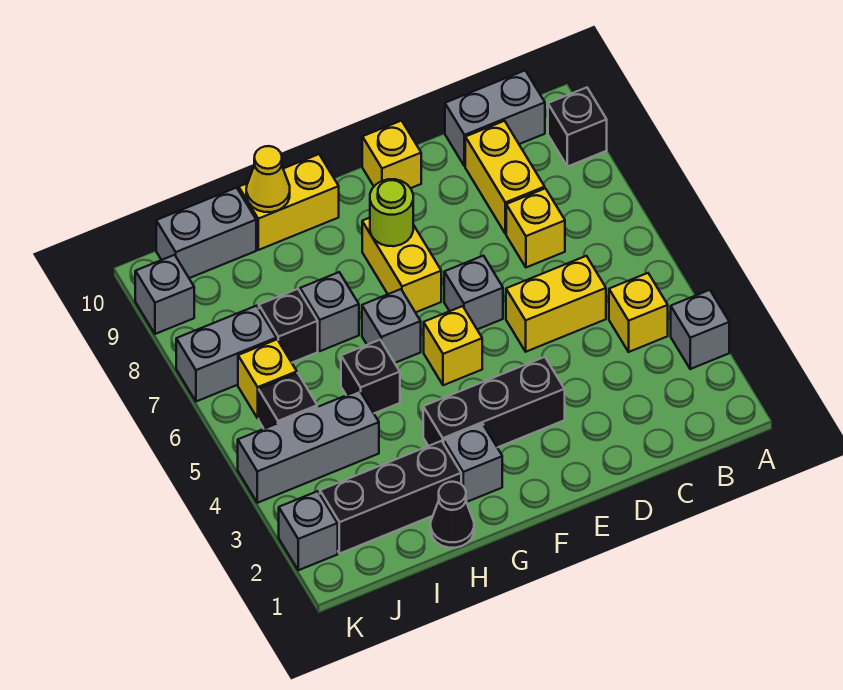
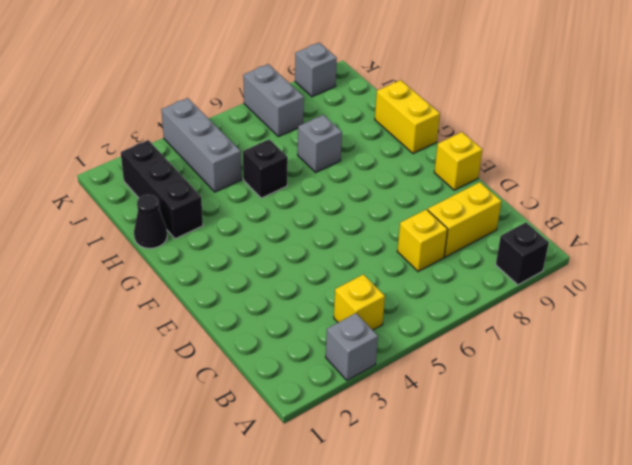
none -> grey brick B10:C10 level 1
none -> yellow brick C5:D5 level 1
none -> black brick E3:G3 level 1

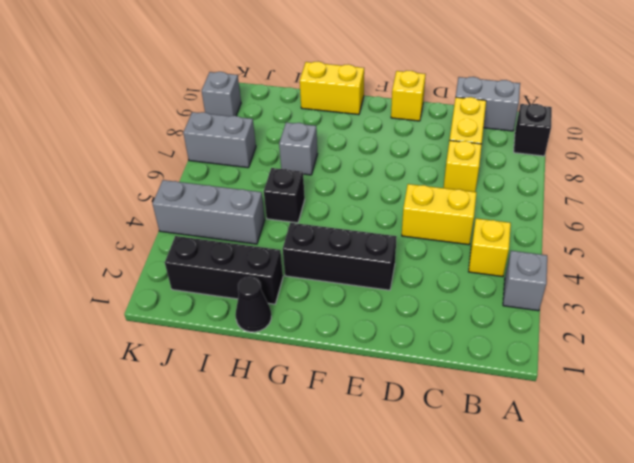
none -> grey brick E6 level 1
none -> yellow brick F5 level 1
none -> yellow brick F7:F8 level 1

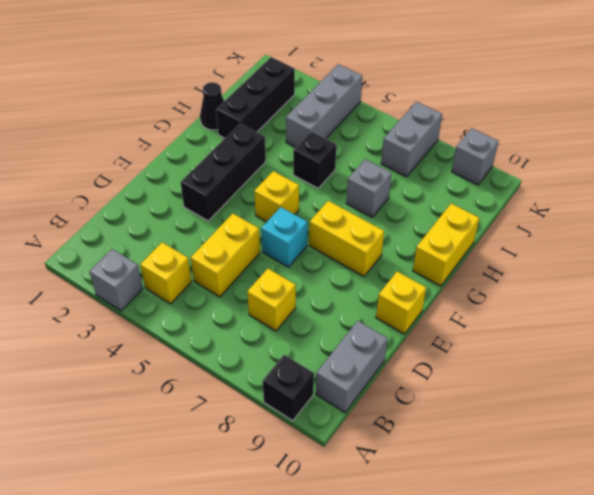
cyan brick E6 level 1 -> grey brick E6 level 1
none -> yellow brick C8:C9 level 1
none -> grey brick G2 level 1
none -> grey brick G6 level 1

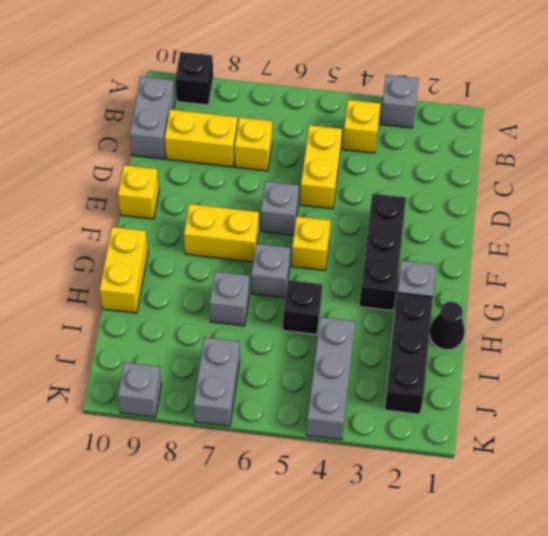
none -> black brick I7 level 1
none -> grey brick I10:J10 level 1
none -> black brick J5 level 1

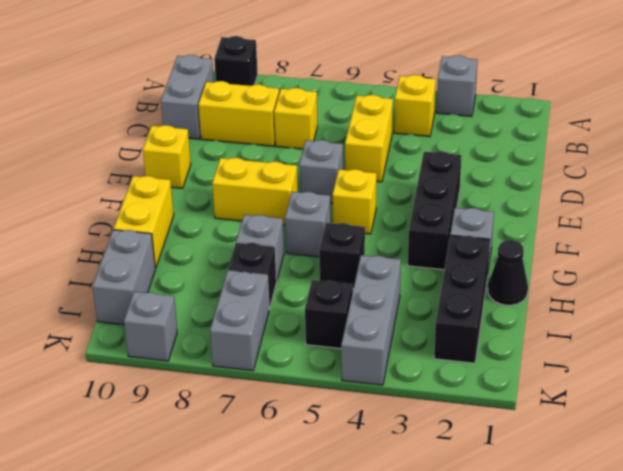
none -> yellow brick J6 level 1
none -> grey brick K2 level 1
none -> lime round brick F8 level 2

